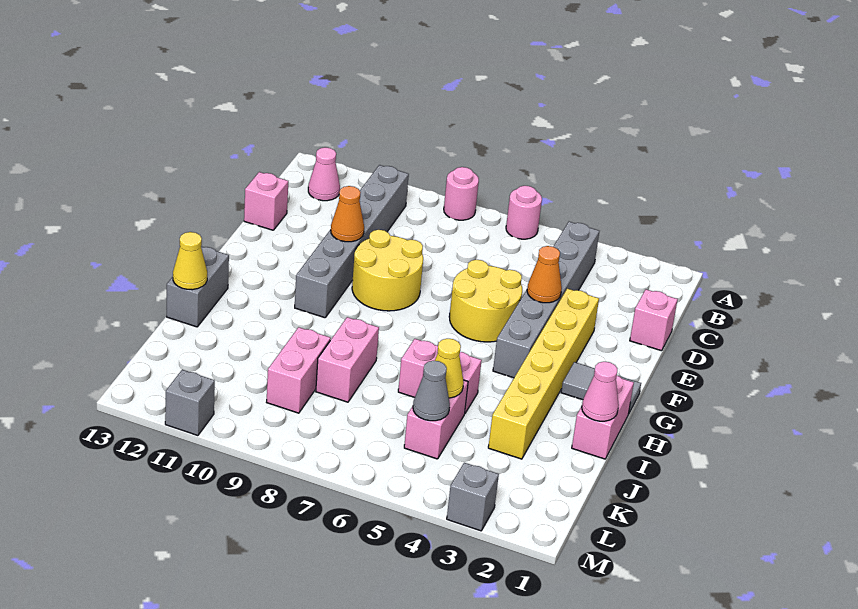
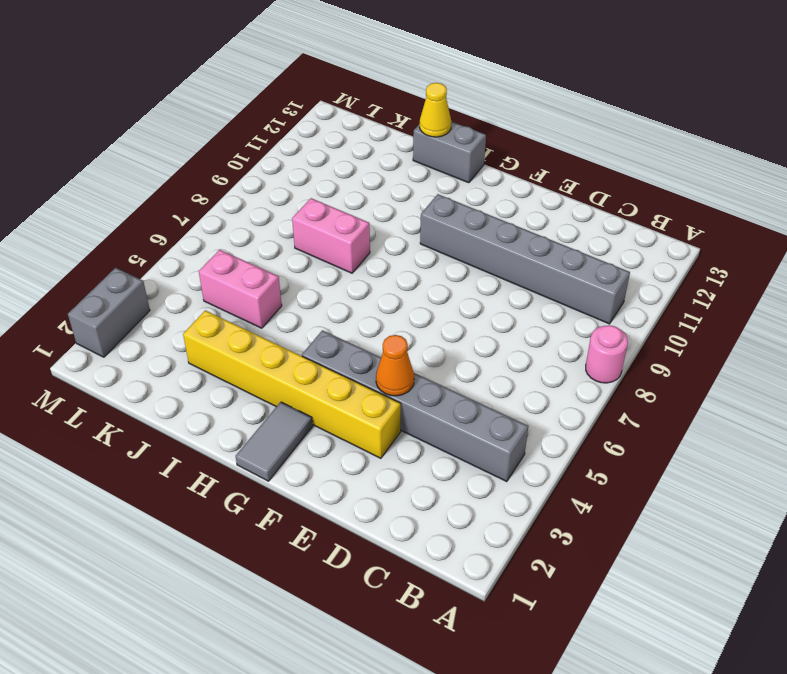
grey brick M2:M3 level 1 -> grey brick M3 level 1
none -> pink round brick A6 level 1
none -> pink cone B12 level 1
none -> pink brick D1 level 1

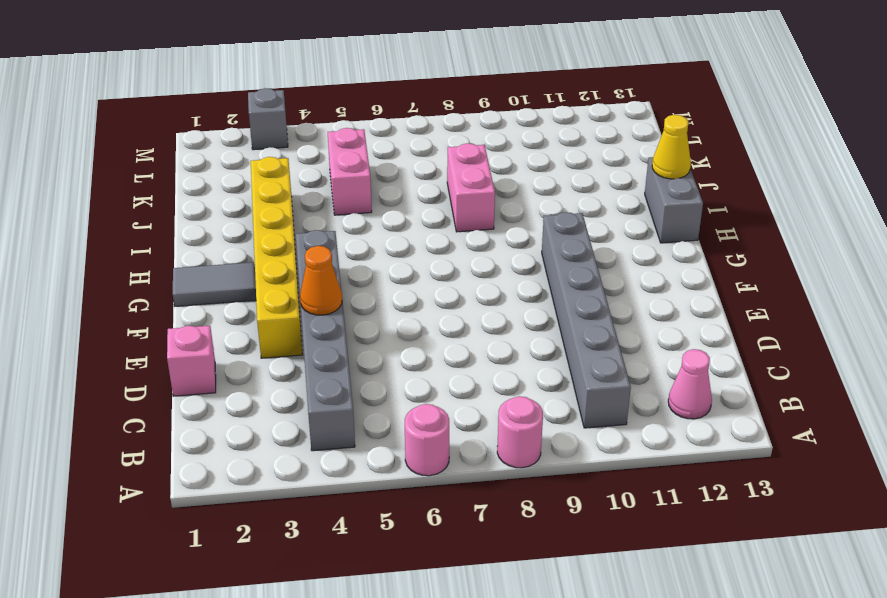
none -> pink brick D13 level 1
none -> yellow round brick E5:F6 level 1
none -> yellow round brick E8:F9 level 1

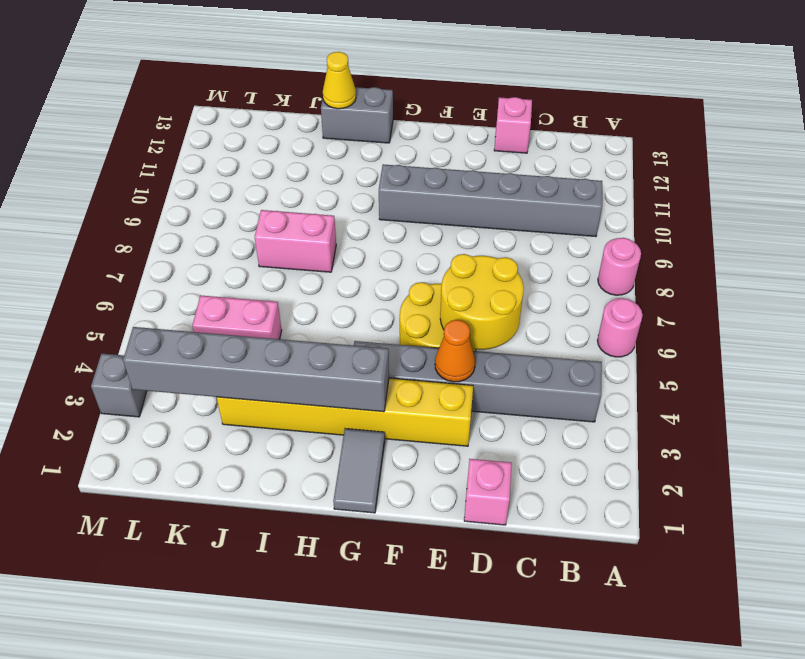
yellow round brick D5:E6 level 2 -> yellow round brick E8:F9 level 1
grey brick G3:L3 level 2 -> none
none -> pink cone B12 level 1
none -> pink brick H1:I1 level 1
none -> pink brick I5:I6 level 1

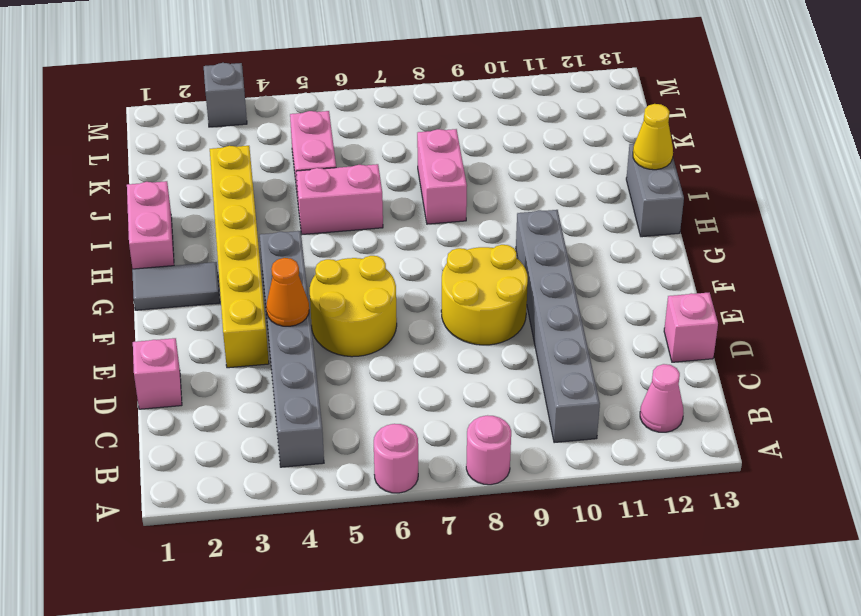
none -> pink brick J9:K9 level 1
none -> grey brick M11 level 1
none -> orange cone E10 level 2

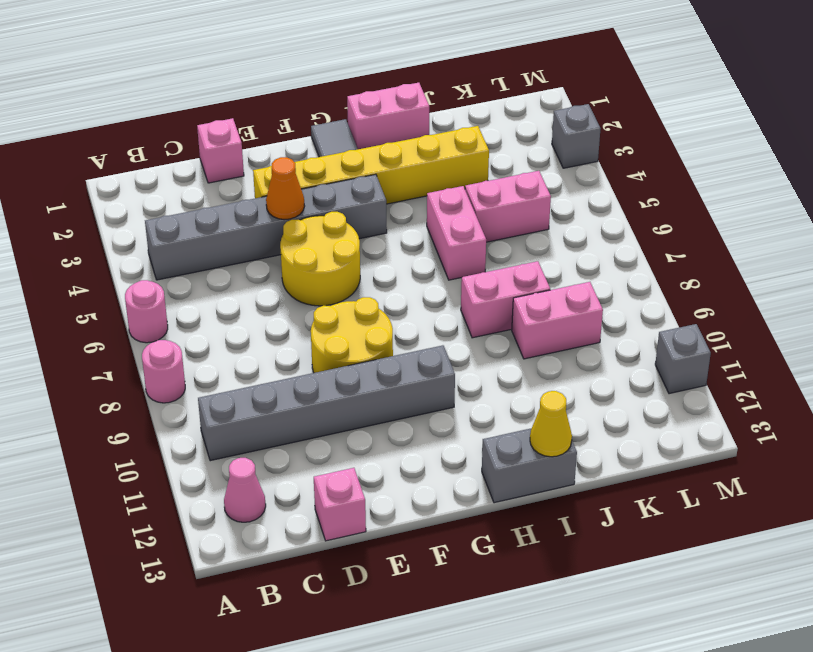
none -> orange cone E10 level 2
none -> pink cone I1 level 2
none -> yellow cone J5 level 2

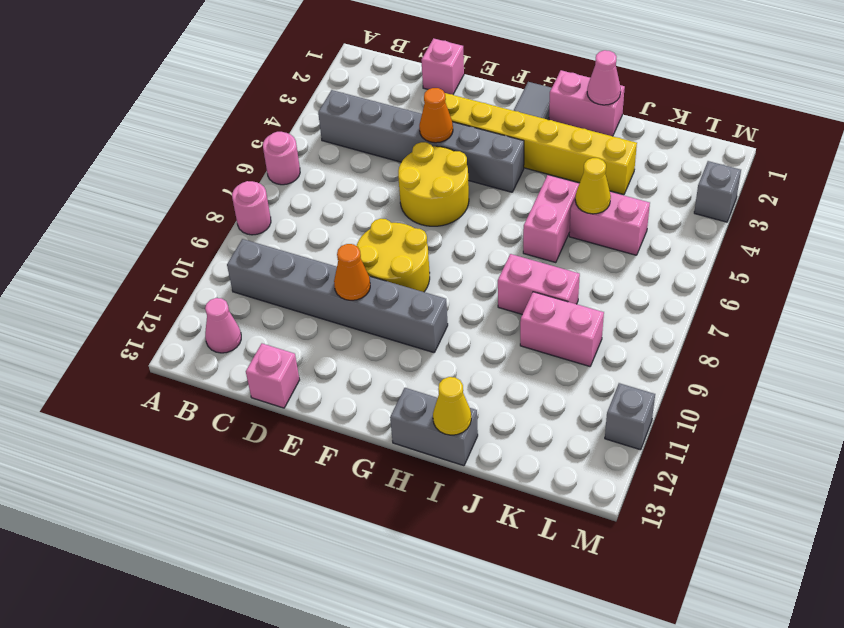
none -> grey cone K5 level 2

